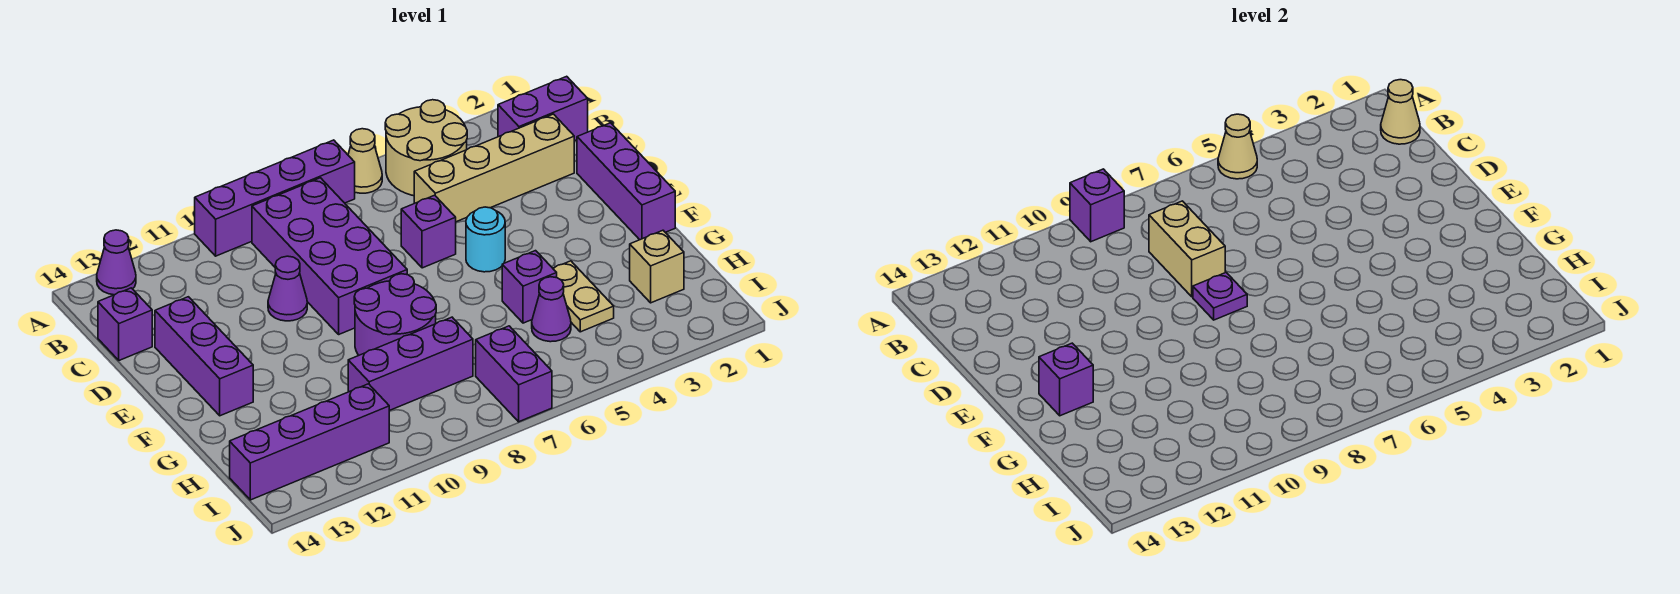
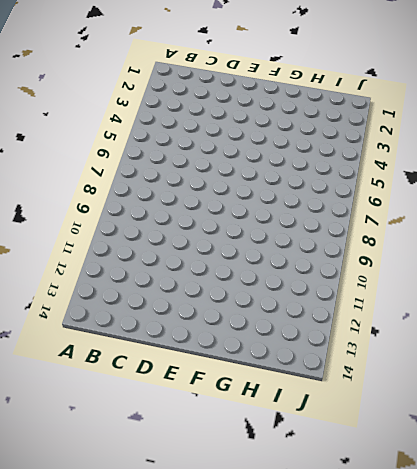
none -> tan round brick A4:B5 level 1
none -> tan cone A6 level 1
none -> purple brick A7:A10 level 1

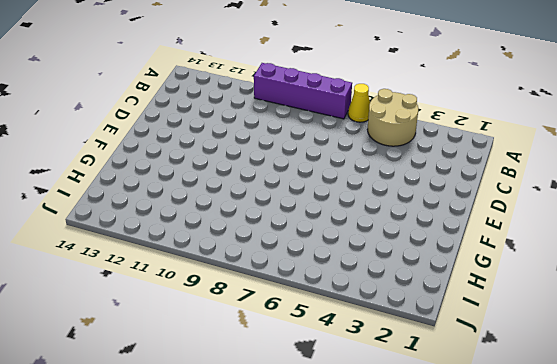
yellow cone A6 level 1 -> tan cone A6 level 1
none -> purple cone A13 level 1
none -> purple brick B1:B2 level 1
none -> purple brick B8:E9 level 1

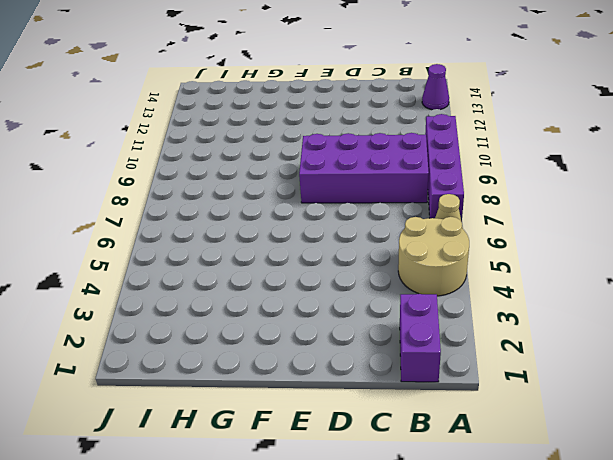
none -> tan brick C2:C5 level 1
none -> purple brick C14 level 1
none -> purple brick D1:F1 level 1

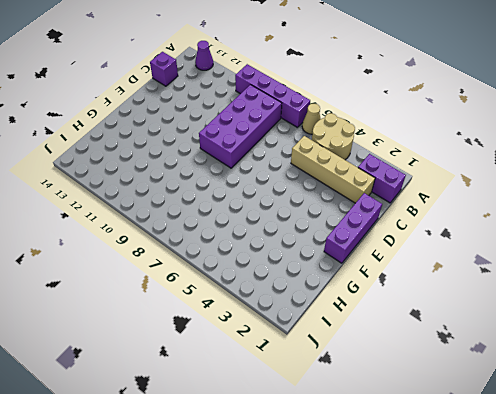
none -> purple brick D6 level 1
none -> purple cone D10 level 1
none -> purple brick D13:F13 level 1

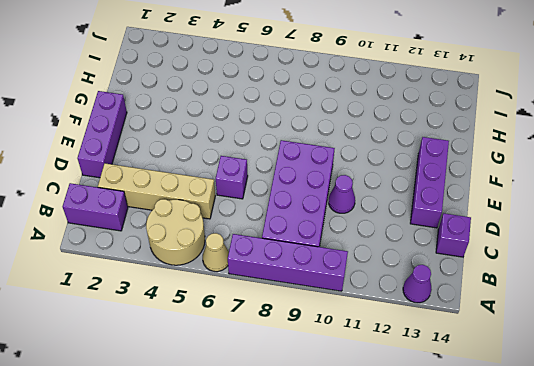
none -> cyan round brick E5 level 1
none -> purple round brick F8:G9 level 1
none -> tan plate G4:H4 level 1

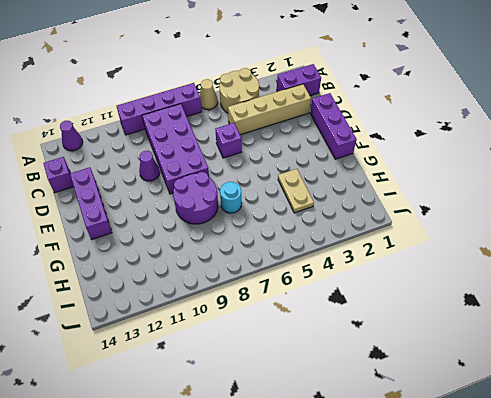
cyan round brick G7 level 1 -> cyan round brick E5 level 1
none -> purple brick G5 level 1
none -> tan brick H2 level 1
none -> purple cone H5 level 1

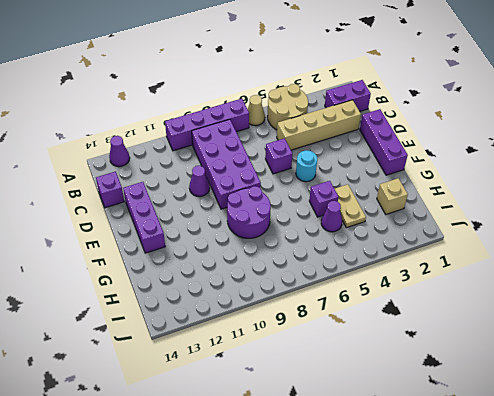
none -> purple brick H8:H10 level 1
none -> purple brick I7:J7 level 1
none -> purple brick I11:I14 level 1

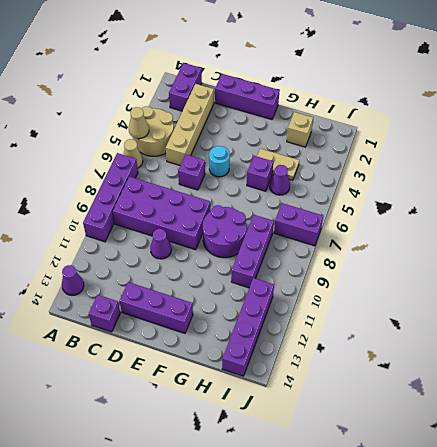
none -> purple brick A9 level 2
none -> tan cone B1 level 2
none -> tan brick C8:D8 level 2

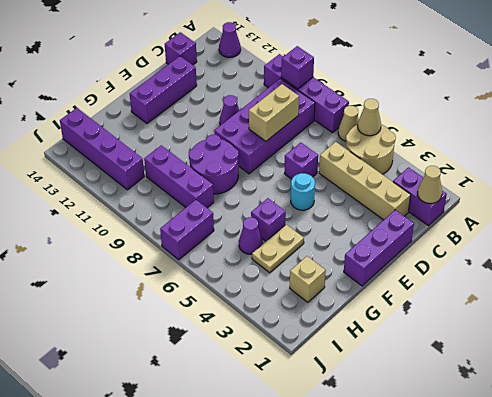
none -> purple plate E8 level 2
none -> purple brick F13 level 2

